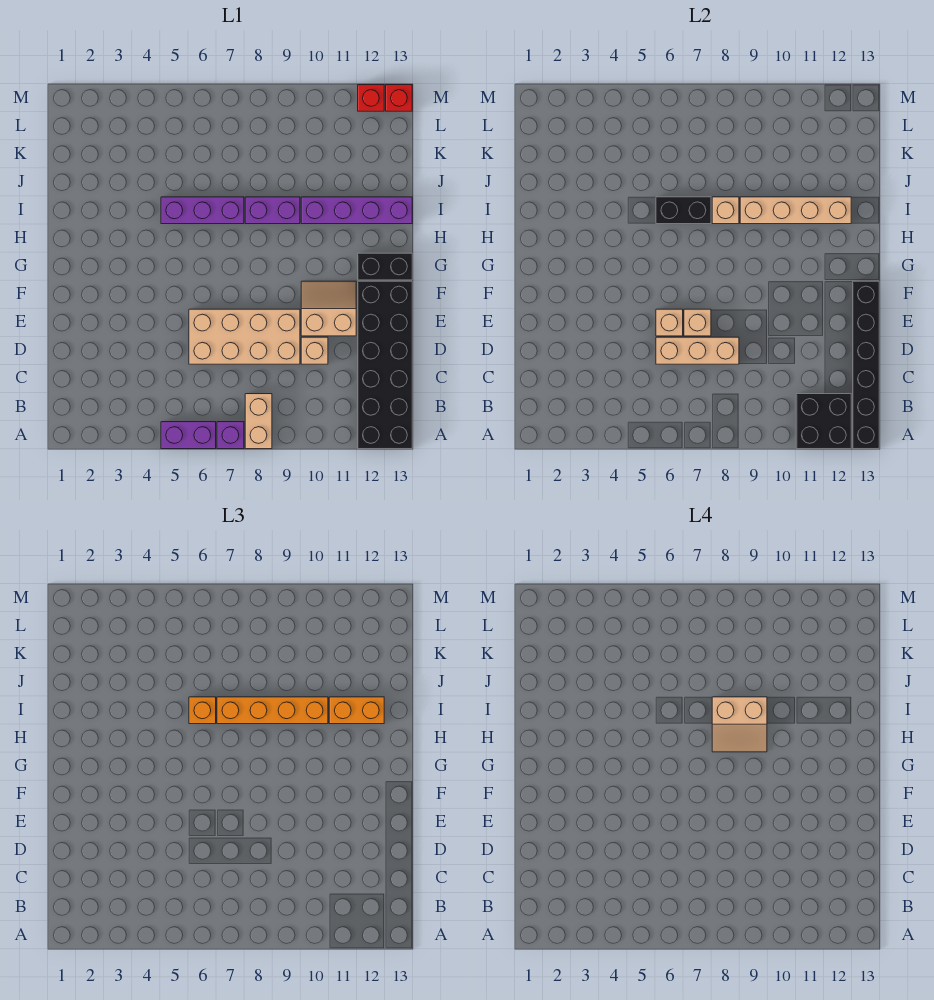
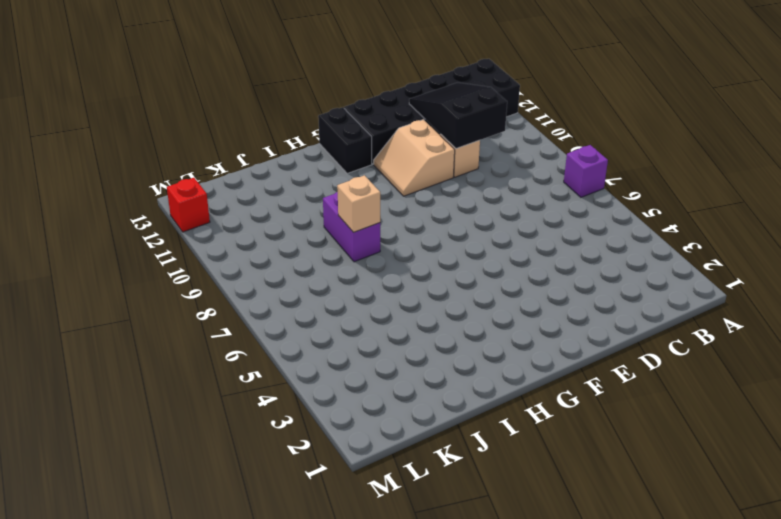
black slope C10:D12 level 2 top 10 -> none
none -> purple brick A5:A6 level 1
none -> tan brick A8:B8 level 1
none -> tan brick D6:E9 level 1

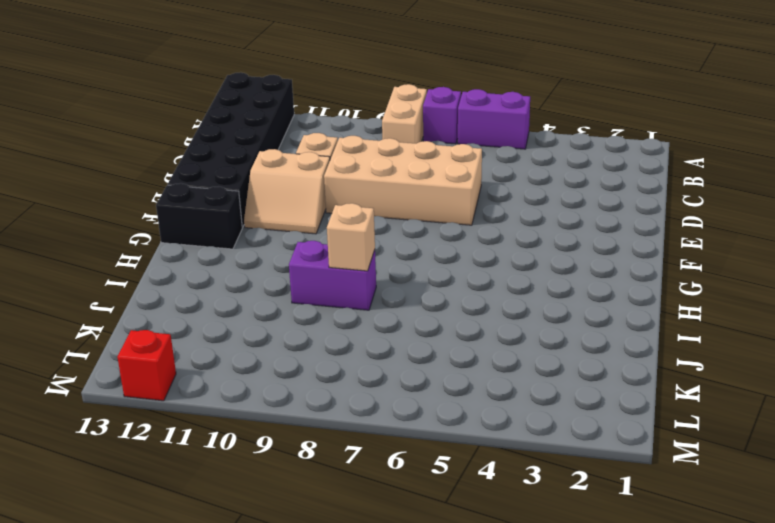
none -> purple brick I5:I7 level 1
none -> purple brick I10:I13 level 1
none -> red brick M13 level 1

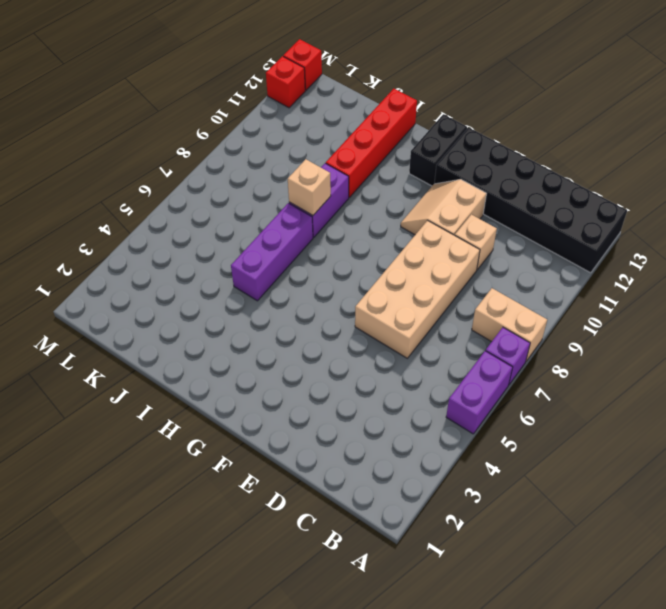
red brick I10:I13 level 1 -> purple brick I10:I13 level 1
none -> black brick A11:B12 level 2
none -> black brick A13:F13 level 2
none -> tan brick D6:D8 level 2

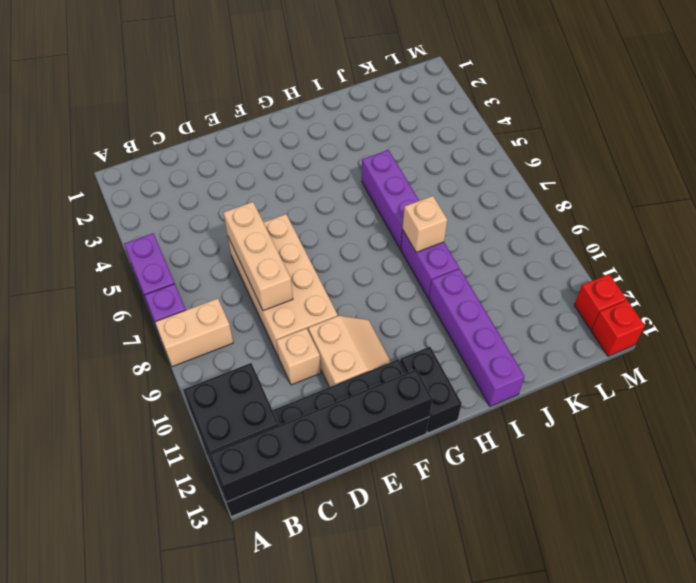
none -> tan brick E6 level 2
none -> tan brick E7 level 2
none -> black brick I6:I7 level 2

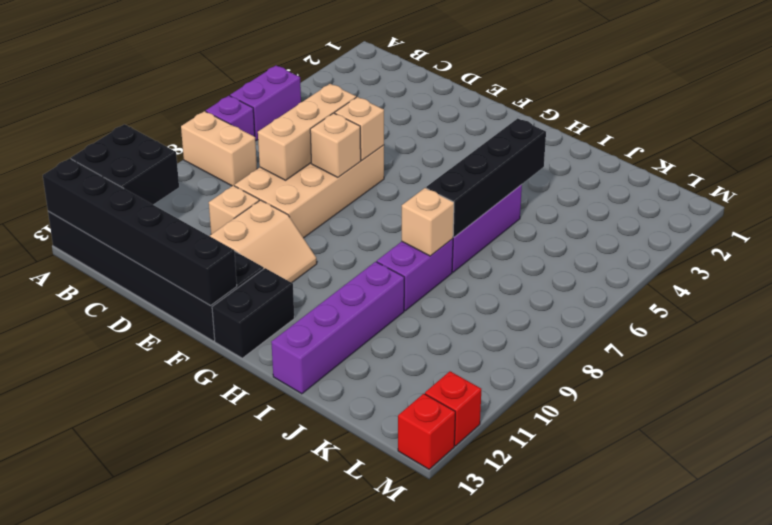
black brick I4:I7 level 2 -> black brick I6:I7 level 2
none -> tan brick I9:I12 level 2
none -> orange brick I6 level 3
none -> orange brick I7:I10 level 3

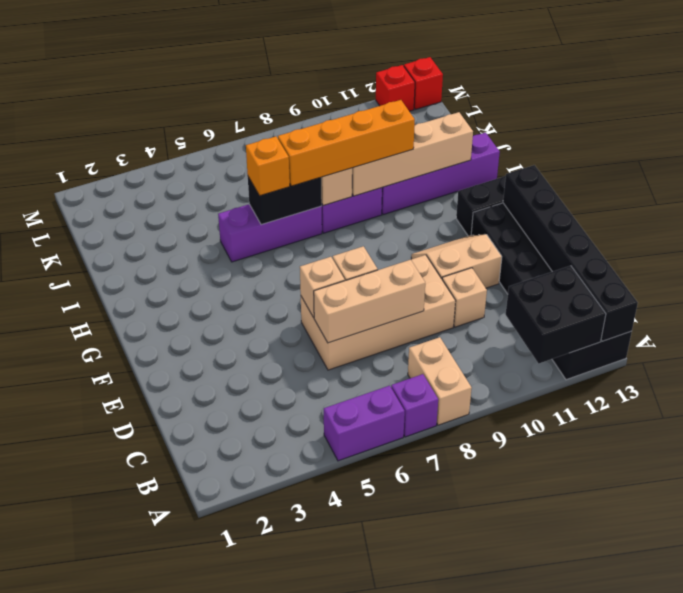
none -> orange brick I11:I12 level 3
none -> tan slope H8:I9 level 4 top I

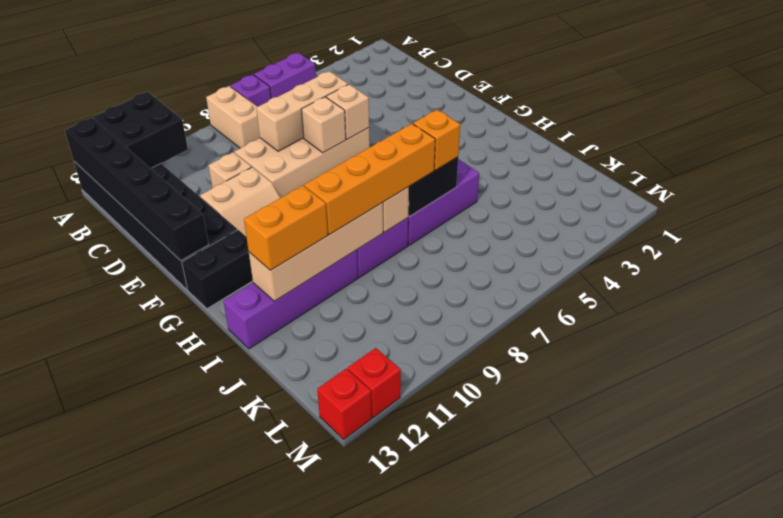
none -> tan slope H8:I9 level 4 top I

